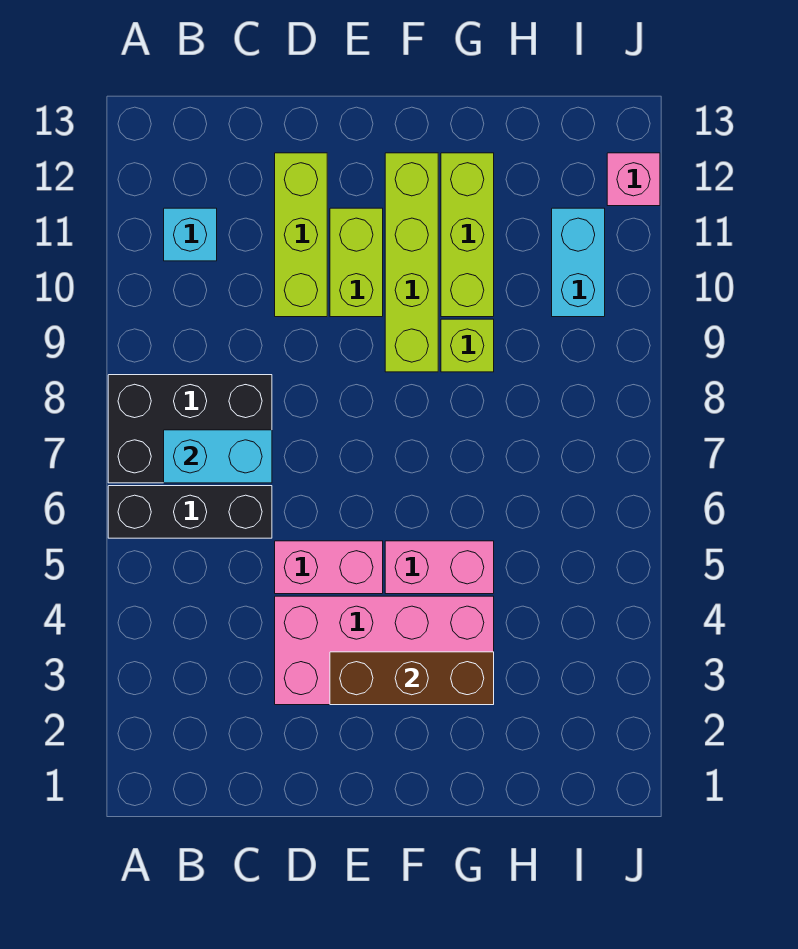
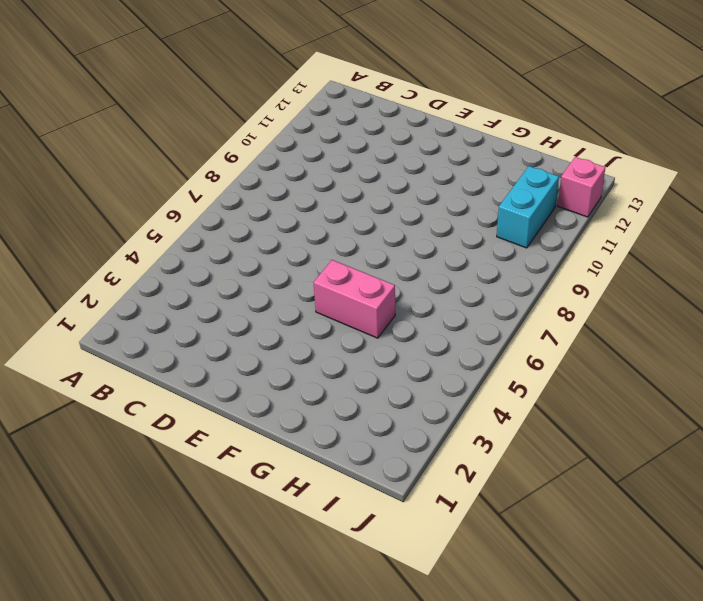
none -> black brick A6:C6 level 1
none -> black brick A7:C8 level 1
none -> cyan brick B11 level 1

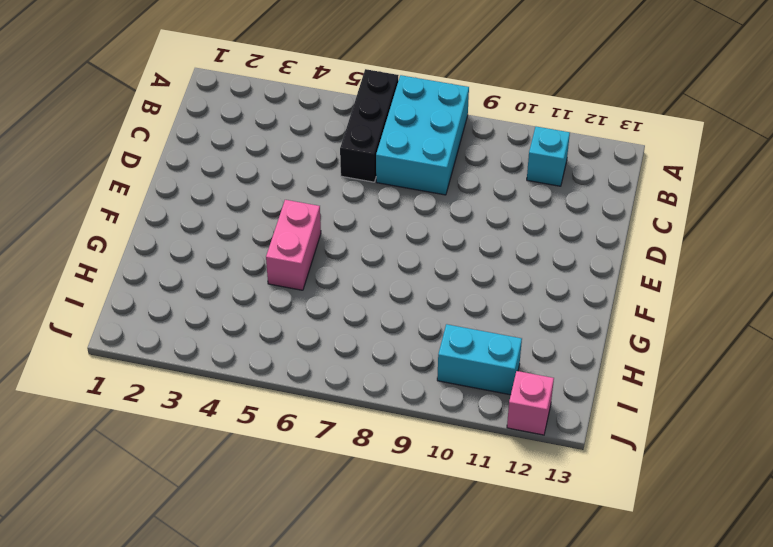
cyan brick A7:C8 level 1 -> black brick A7:C8 level 1
none -> pink brick D3:G4 level 1
none -> pink brick D5:E5 level 1
none -> lime brick D10:D12 level 1

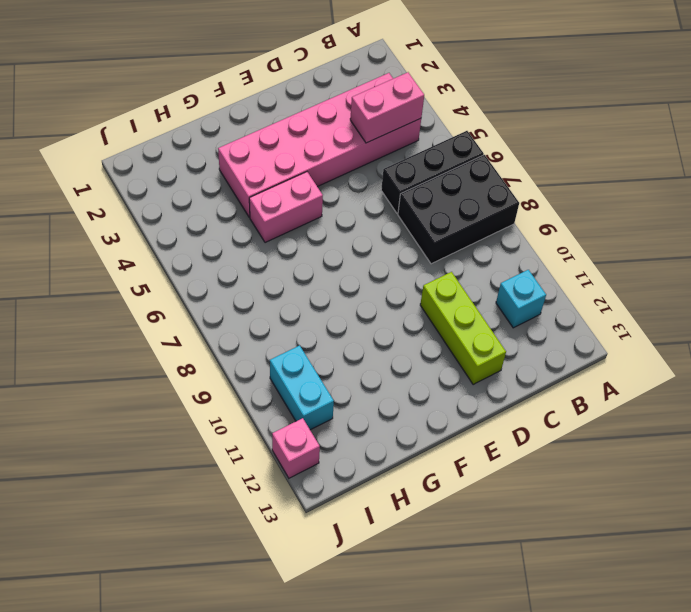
pink brick B3:G4 level 1 -> pink brick D3:G4 level 1
pink brick B4:C4 level 2 -> pink brick D5:E5 level 1
none -> lime brick E10:E11 level 1
none -> lime brick F9:F12 level 1
none -> lime brick G9 level 1

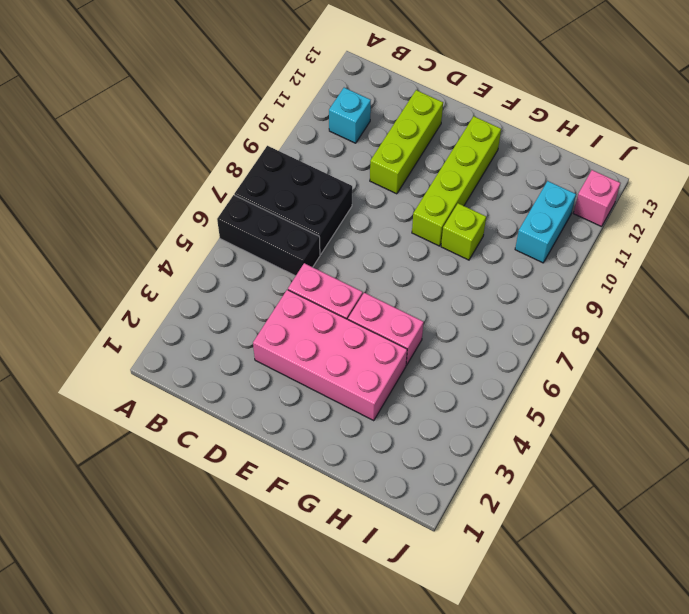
none -> lime brick E10:E11 level 1
none -> lime brick G10:G12 level 1
none -> cyan brick B7:C7 level 2

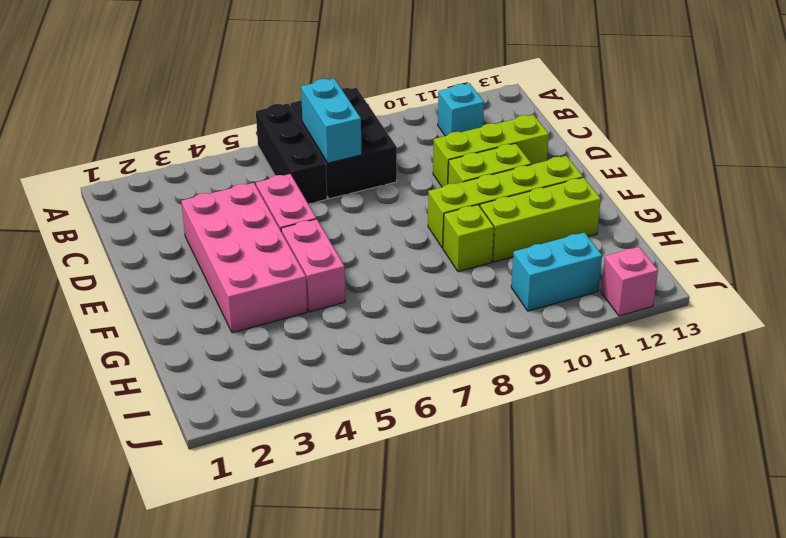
none -> brown brick E3:G3 level 2

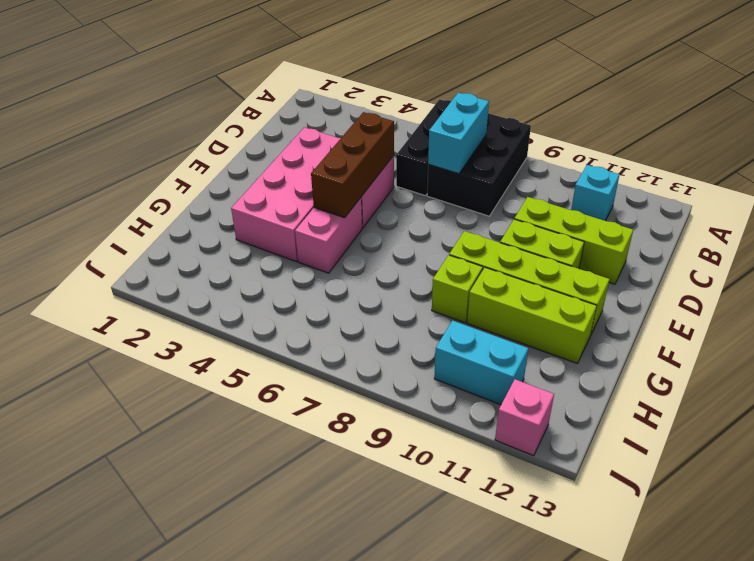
brown brick D5:F5 level 2 -> brown brick E3:G3 level 2

